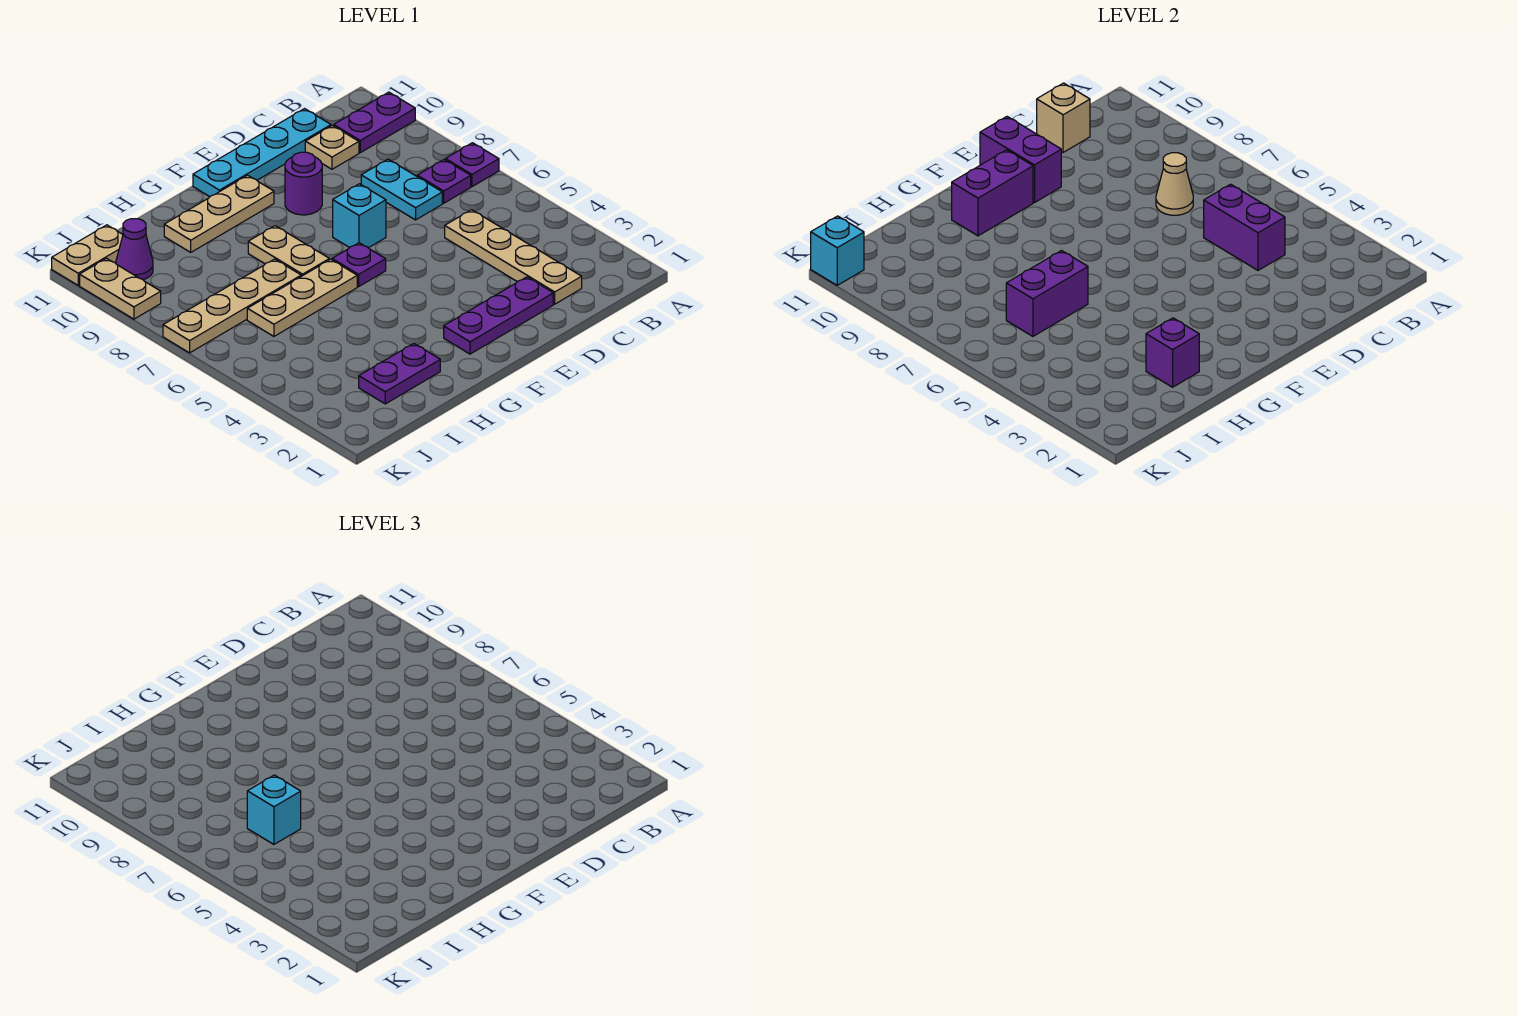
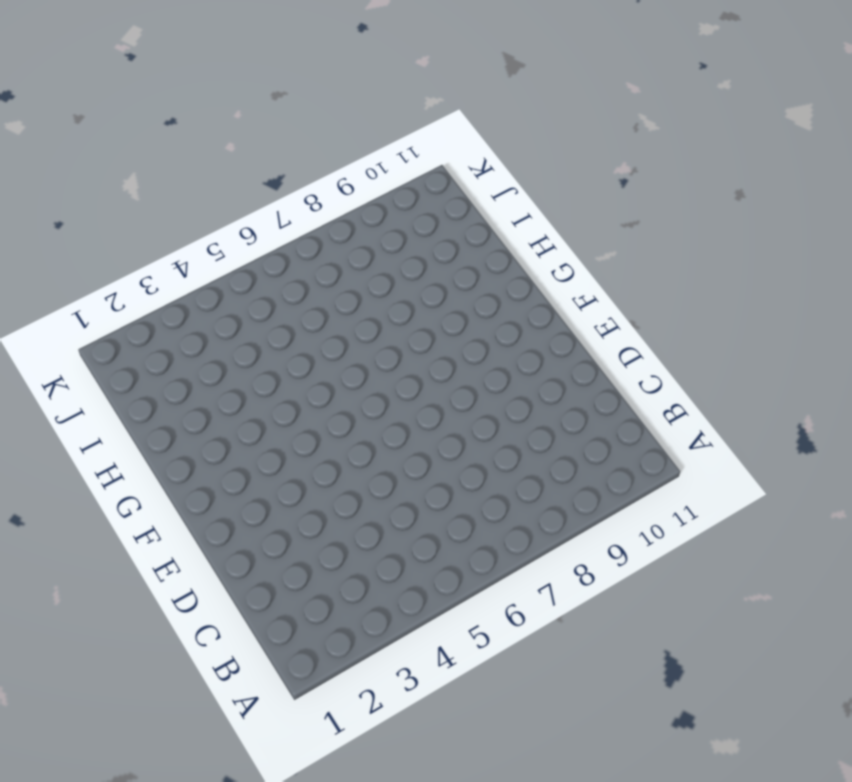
none -> purple plate A7 level 1
none -> purple plate A10:B10 level 1
none -> purple plate B7 level 1

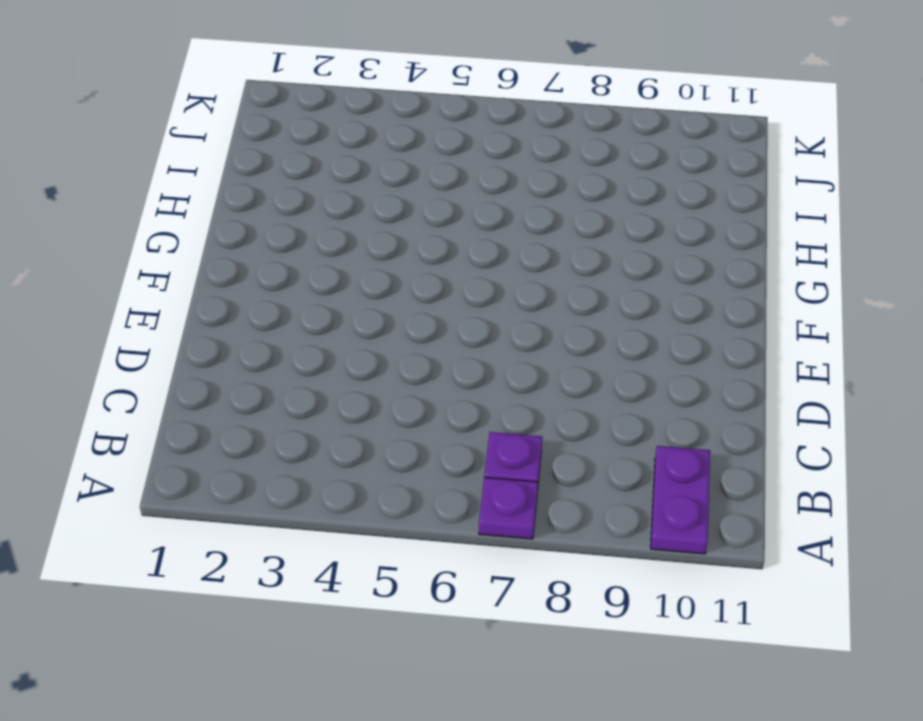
none -> tan plate C2:C5 level 1
none -> cyan plate C7:C8 level 1
none -> tan plate C10 level 1

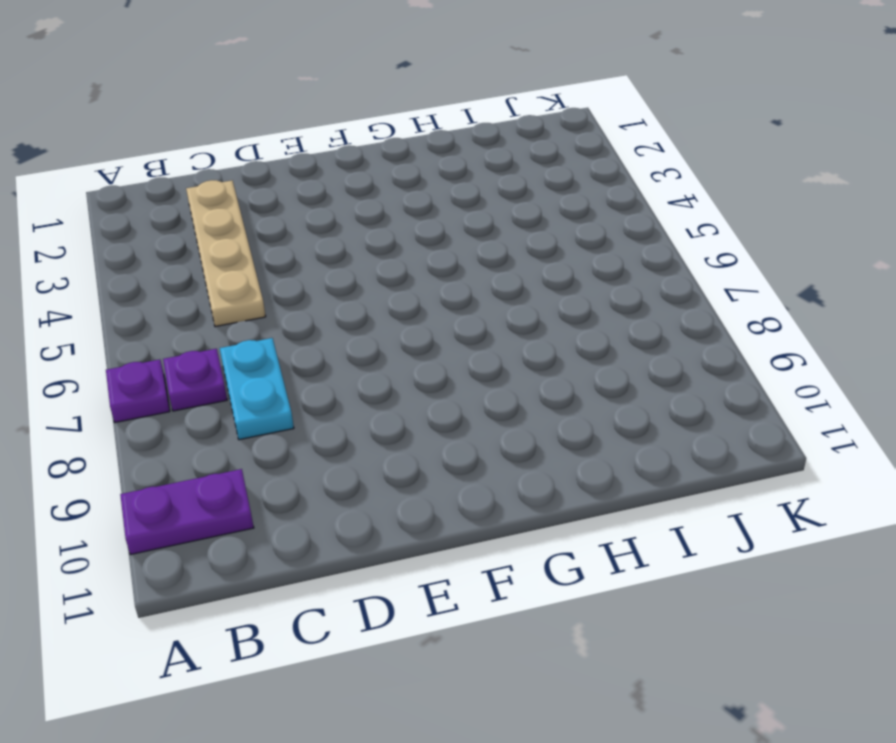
none -> tan plate C10 level 1
none -> cyan plate C11:F11 level 1
none -> purple plate D2:F2 level 1

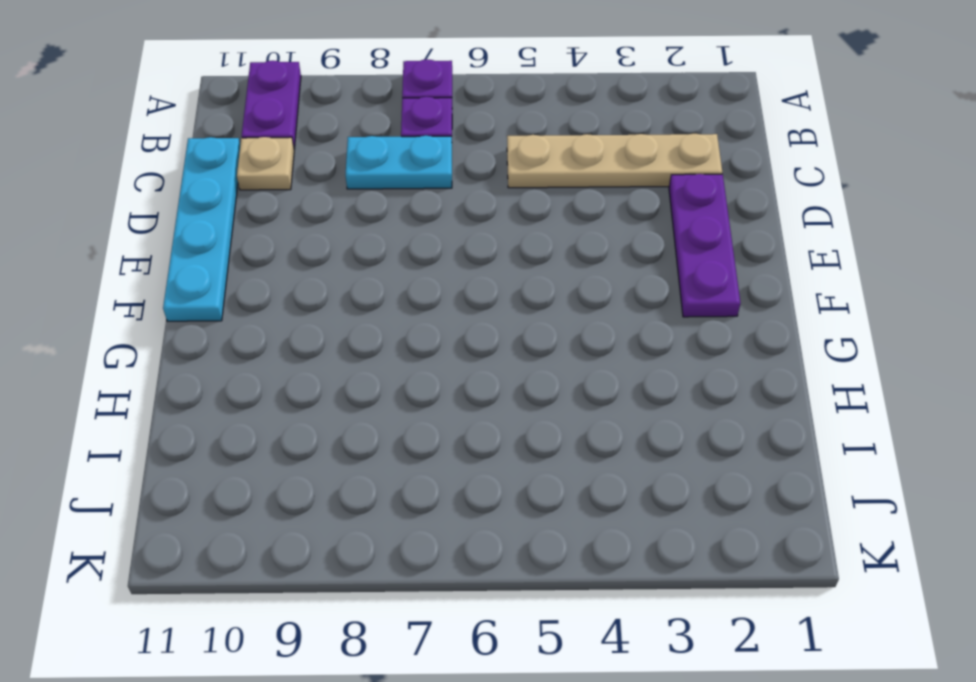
none -> cyan brick E7 level 1
none -> purple round brick E9 level 1
none -> purple plate F6 level 1

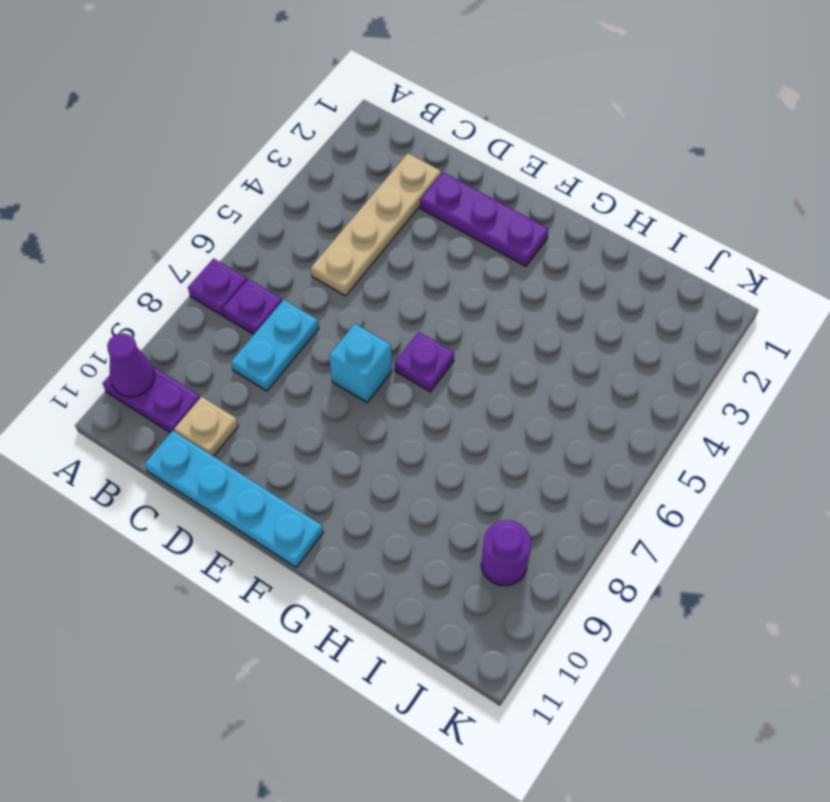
purple cone A10 level 2 -> purple cone J10 level 1
purple round brick J9 level 1 -> purple round brick E9 level 1
none -> tan plate F10:H10 level 1
none -> tan plate G6:I6 level 1
none -> tan plate G7:G8 level 1

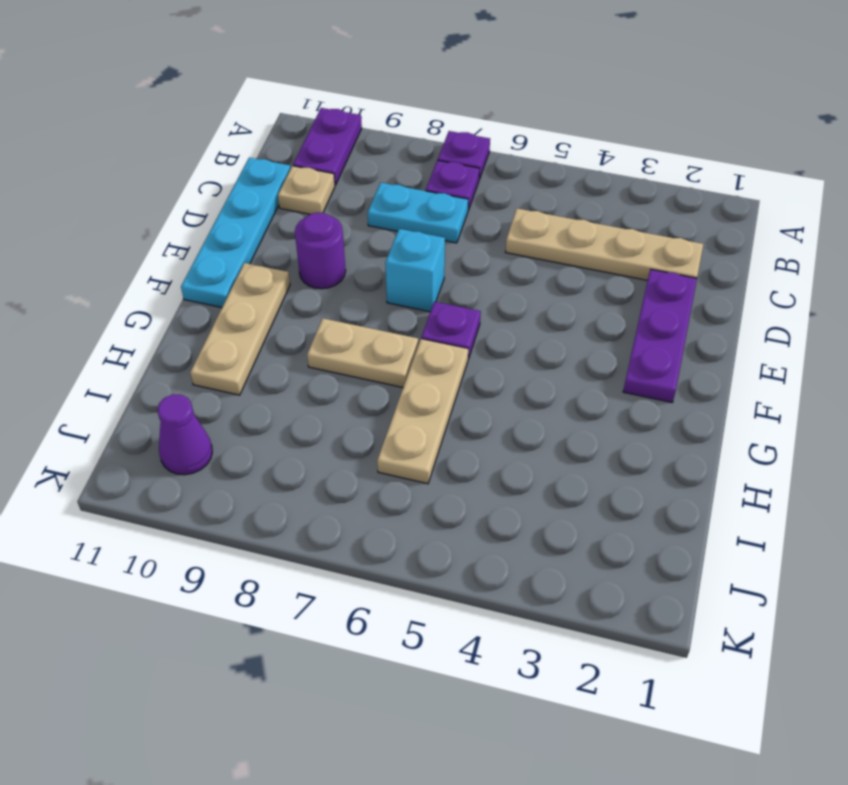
none -> purple plate H2:I2 level 1
none -> tan plate H7:K7 level 1
none -> tan plate J11:K11 level 1

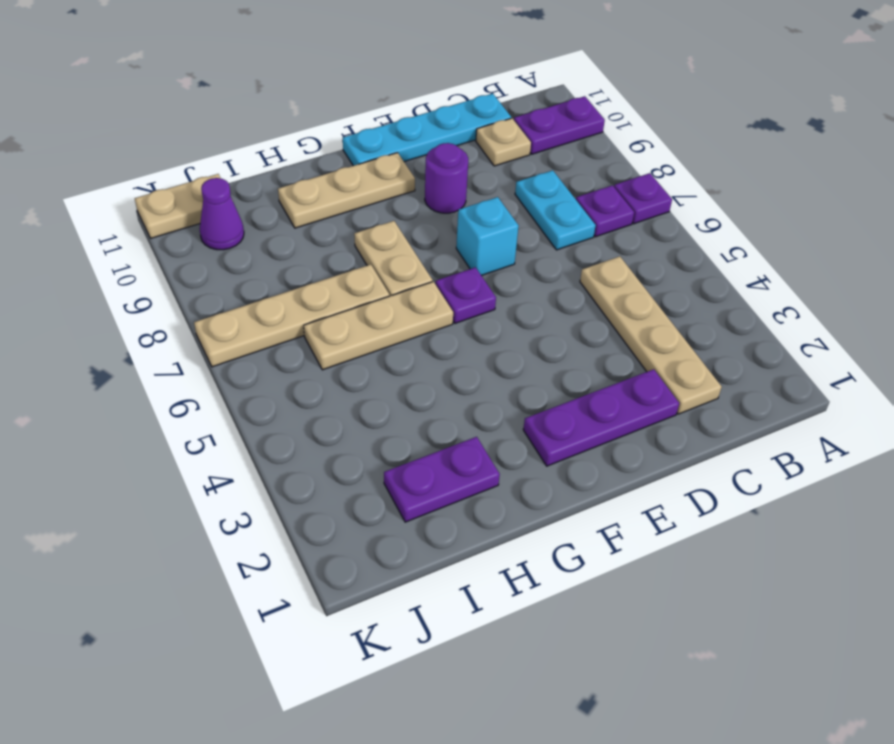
none -> tan plate K9:K10 level 1
none -> purple brick C4:C5 level 2
none -> tan cone C7 level 2

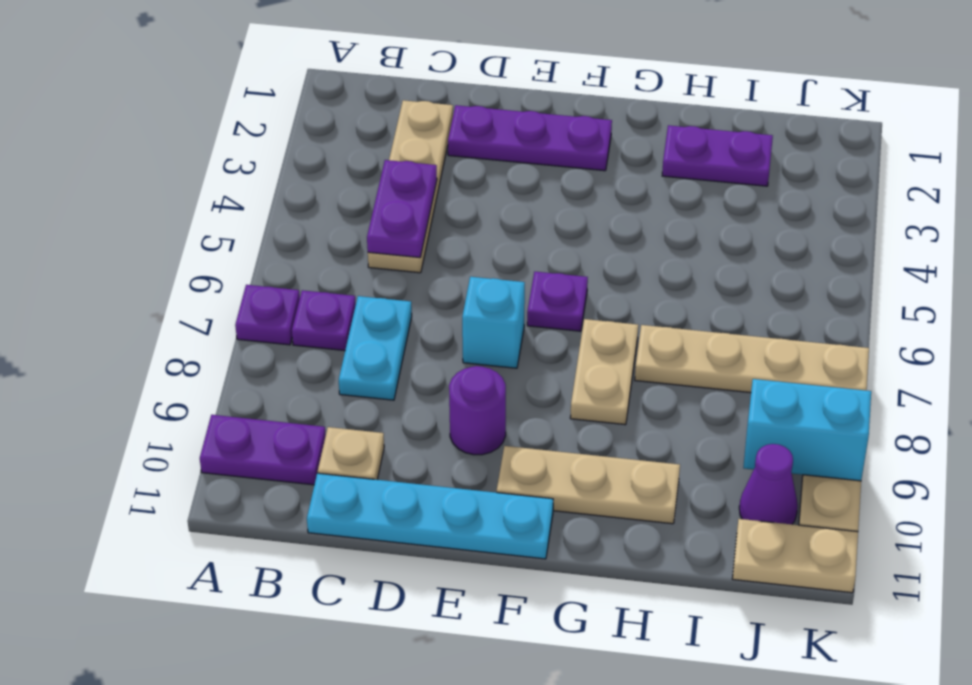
purple plate C4:C5 level 2 -> purple brick C4:C5 level 2
cyan brick J9:K9 level 2 -> none
none -> tan plate G6:I6 level 1
none -> tan cone C7 level 2
none -> tan brick C11 level 2

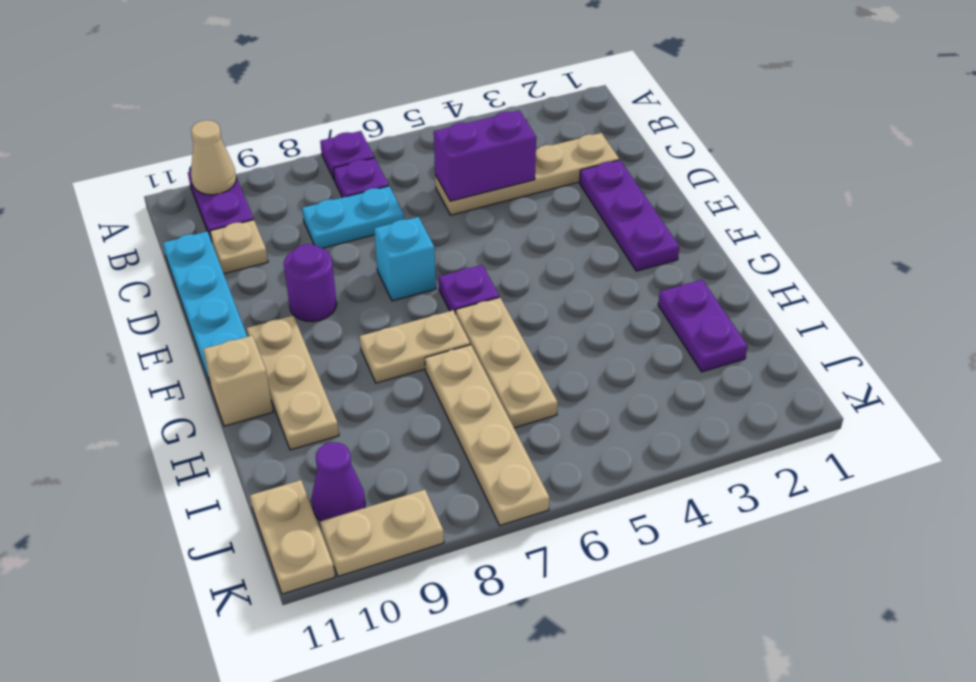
tan cone A10 level 2 -> tan cone C7 level 2
tan brick G11 level 1 -> tan brick C11 level 2
none -> purple brick E10:E11 level 2
none -> purple brick F10:G10 level 2
none -> purple brick H2 level 2

